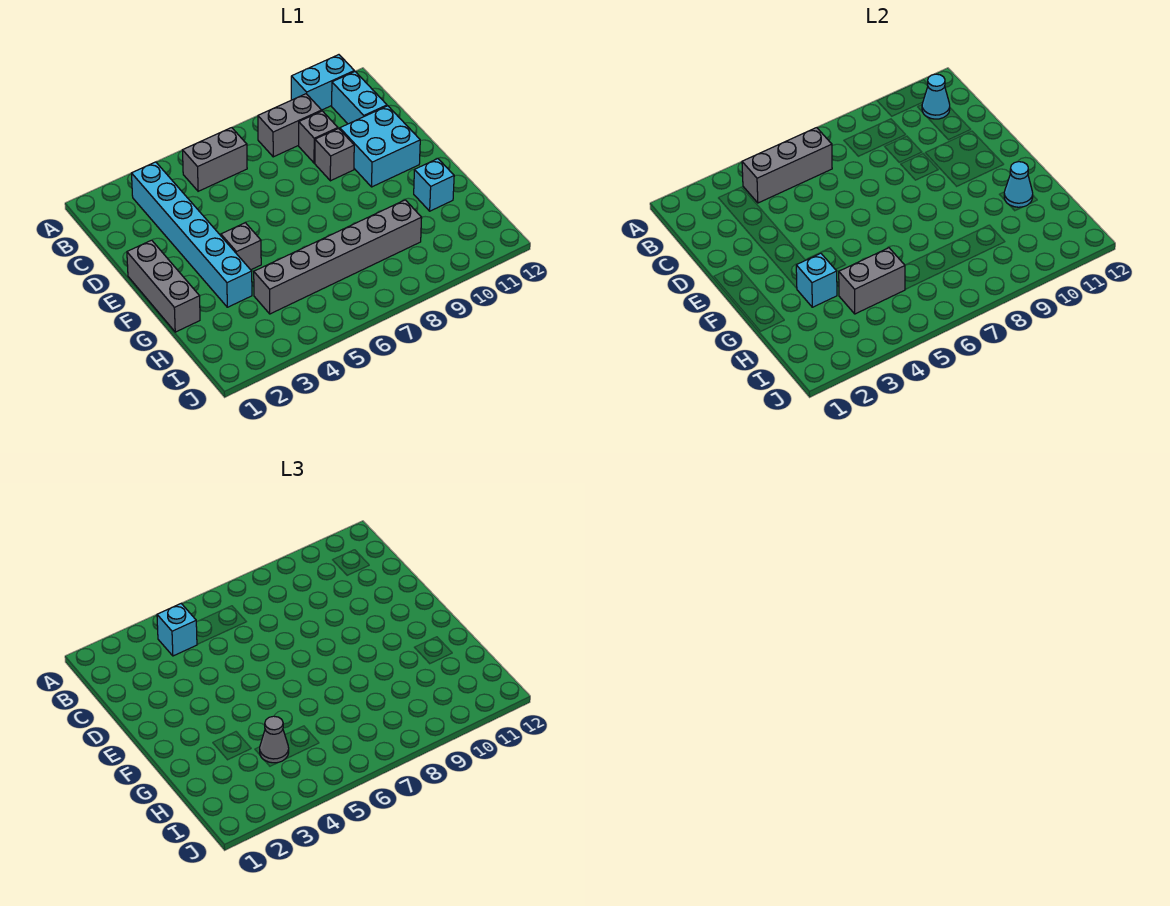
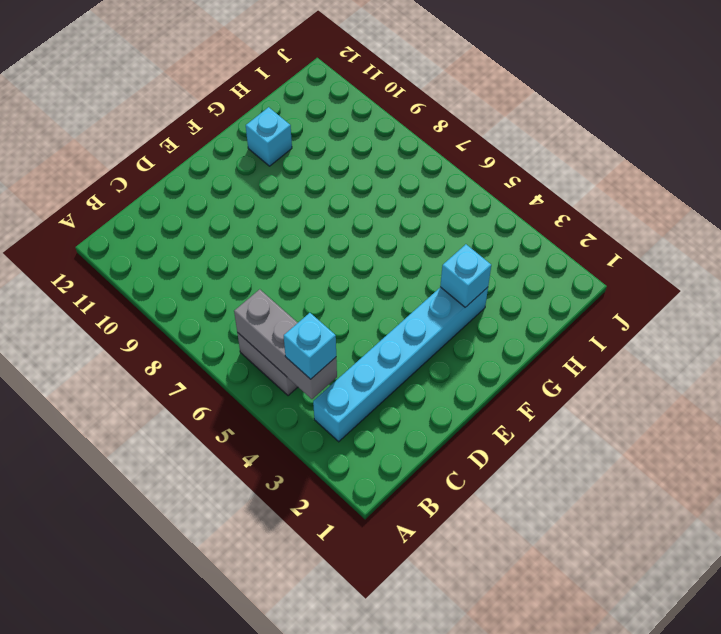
none -> cyan brick A10:A11 level 1
none -> grey brick B8:B9 level 1
none -> cyan brick B11:C11 level 1

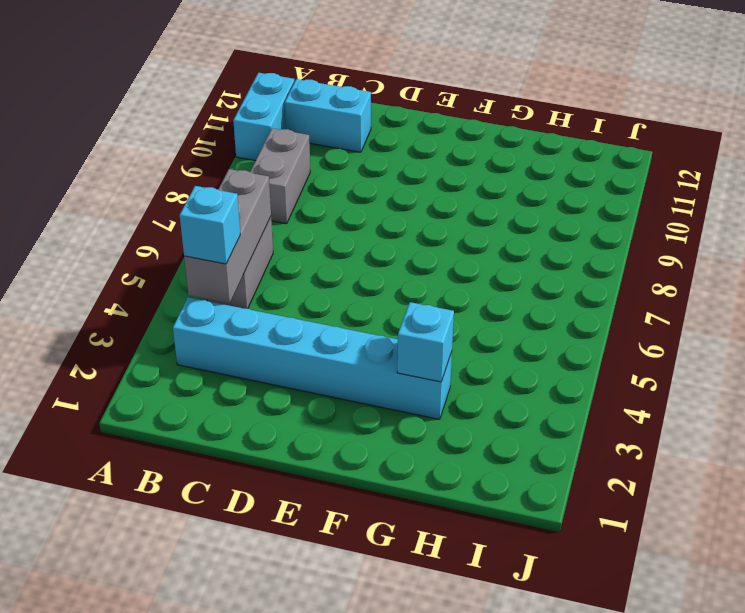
none -> grey brick C9 level 1
none -> grey brick D9 level 1
none -> cyan brick D10:E11 level 1

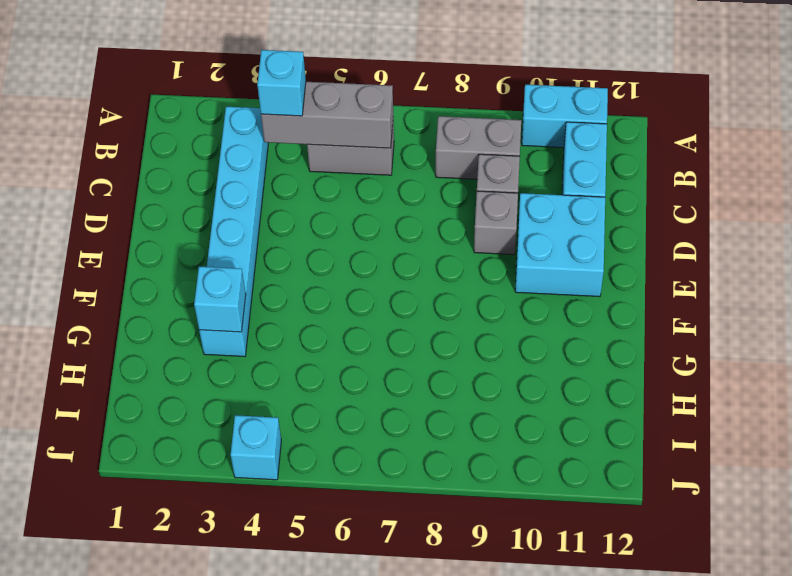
cyan brick J4 level 1 -> cyan brick G11 level 1
none -> grey brick E1:G1 level 1
none -> grey brick F4 level 1
none -> grey brick H4:H9 level 1

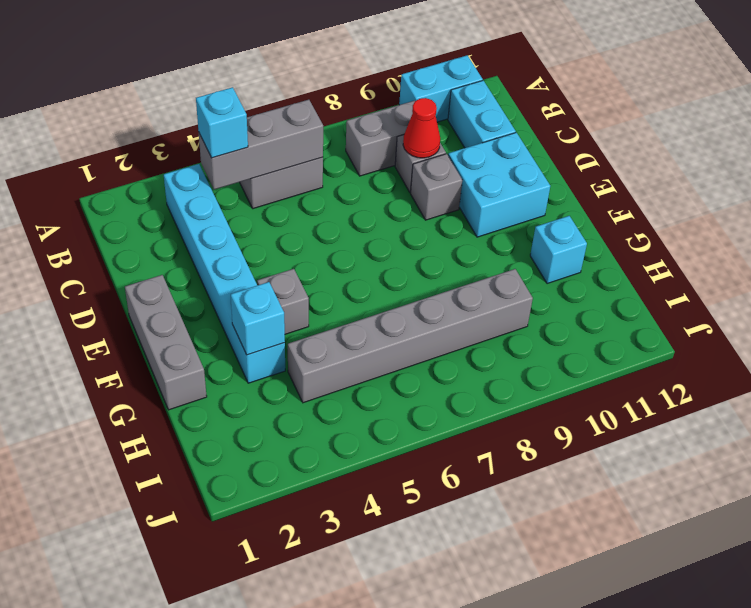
red cone C9 level 2 -> none
none -> cyan cone B11 level 2
none -> cyan cone G11 level 2
none -> grey brick H4:H5 level 2

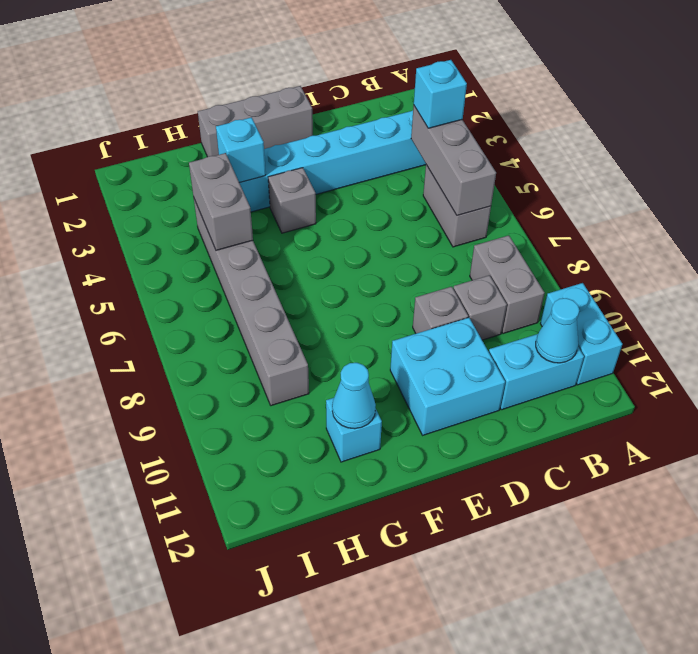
none -> grey cone H4 level 3

